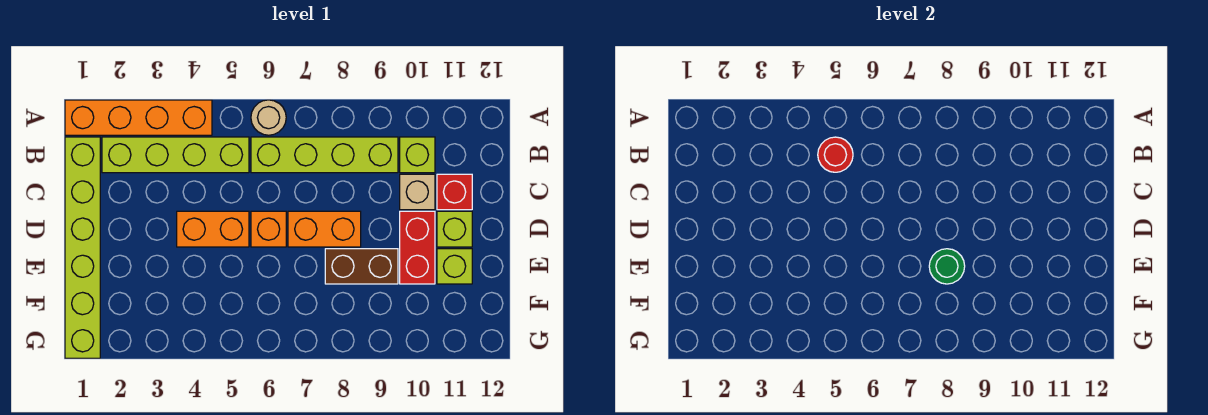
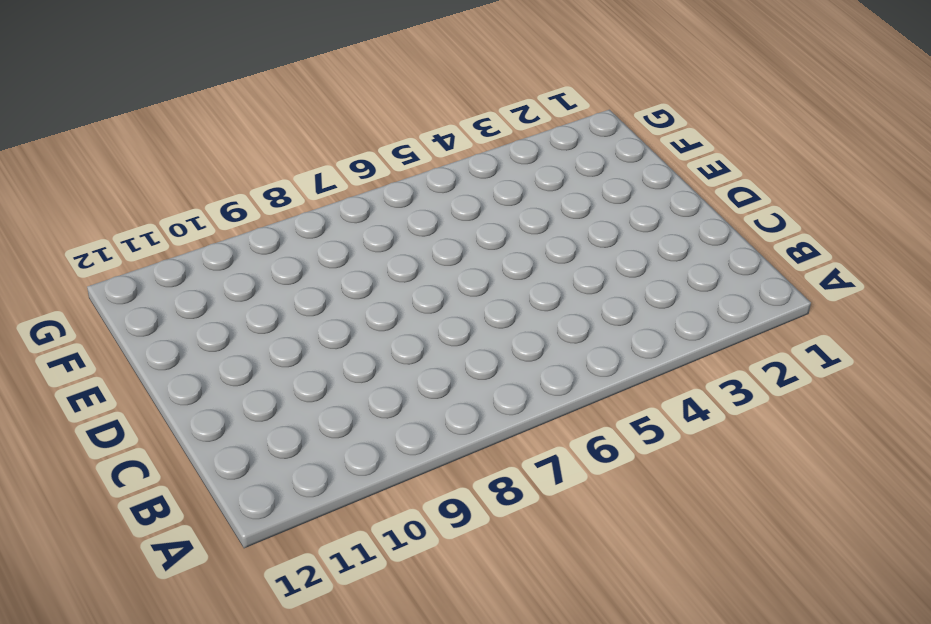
none -> orange brick A1:A4 level 1
none -> tan round brick A6 level 1
none -> lime brick B1:G1 level 1

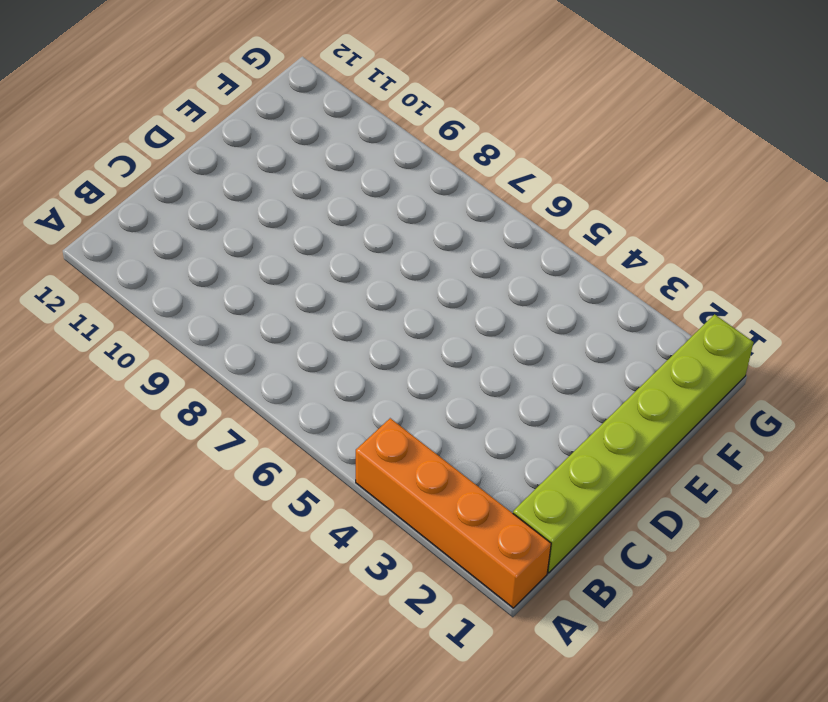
none -> tan round brick A6 level 1
none -> lime brick B2:B5 level 1
none -> lime brick B6:B9 level 1

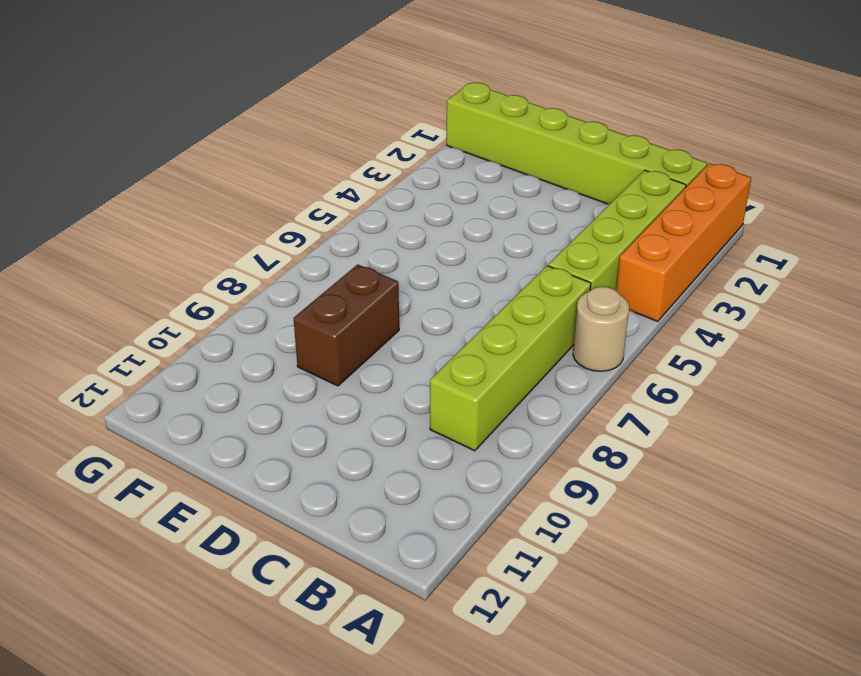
none -> lime brick B10 level 1
none -> tan brick C10 level 1
none -> red brick C11 level 1

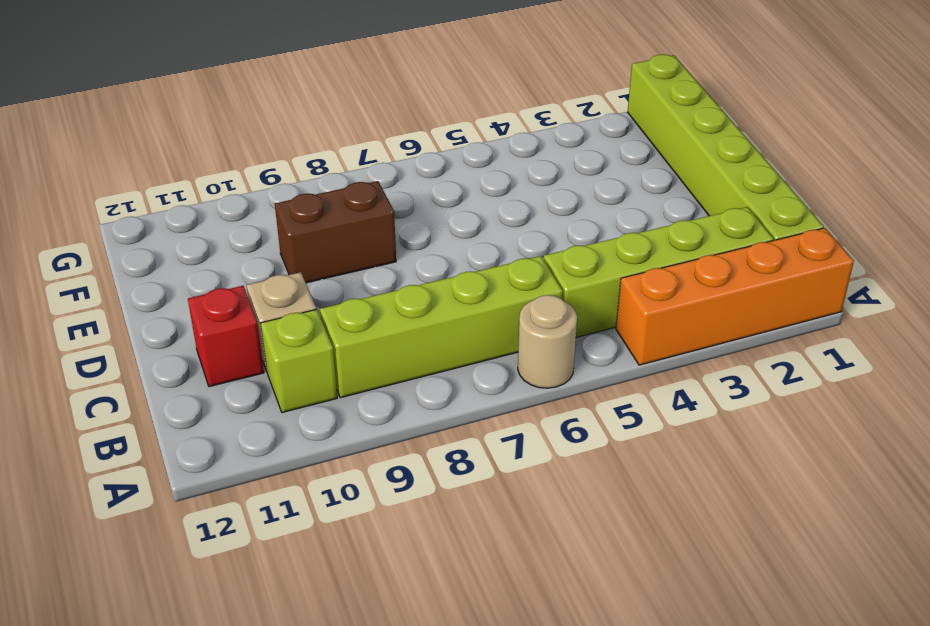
none -> orange brick D4:D5 level 1
none -> orange brick D6 level 1
none -> orange brick D7:D8 level 1

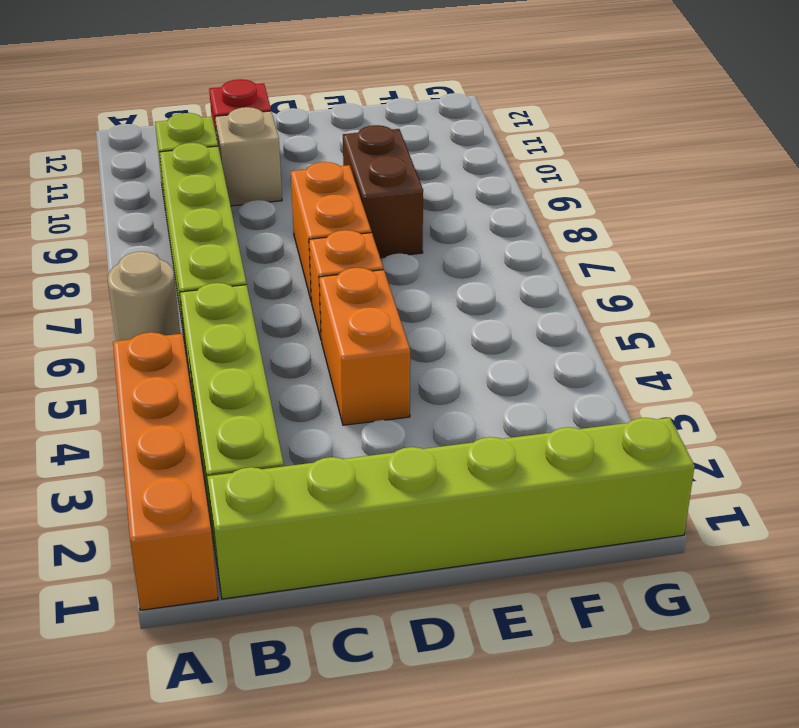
none -> red brick D10:E10 level 1
none -> lime brick D11 level 1
none -> lime brick E11 level 1

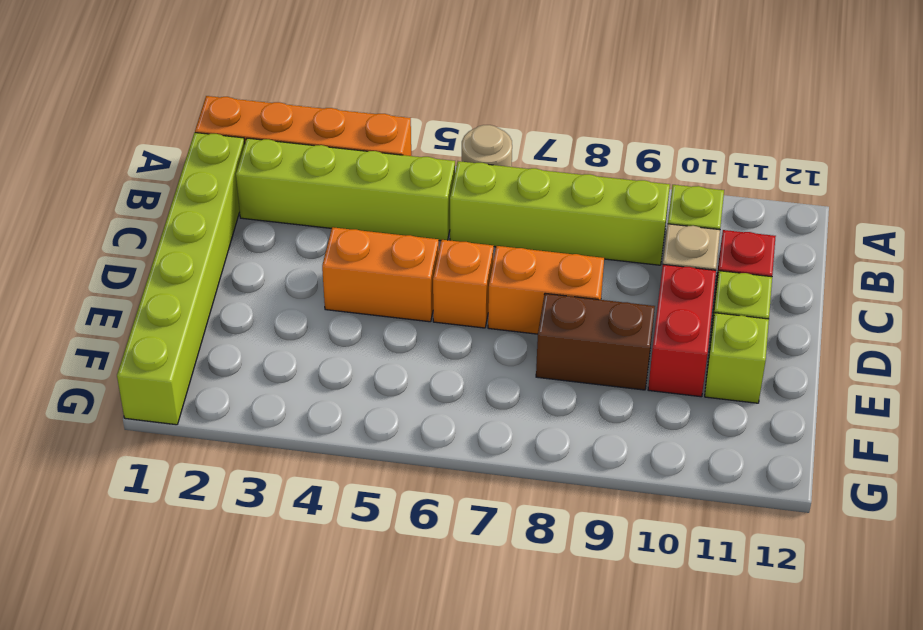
none -> red round brick B5 level 2
none -> green round brick E8 level 2

